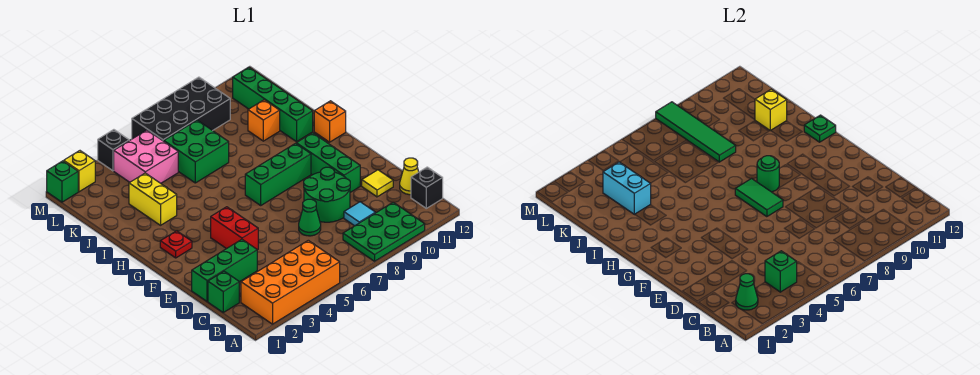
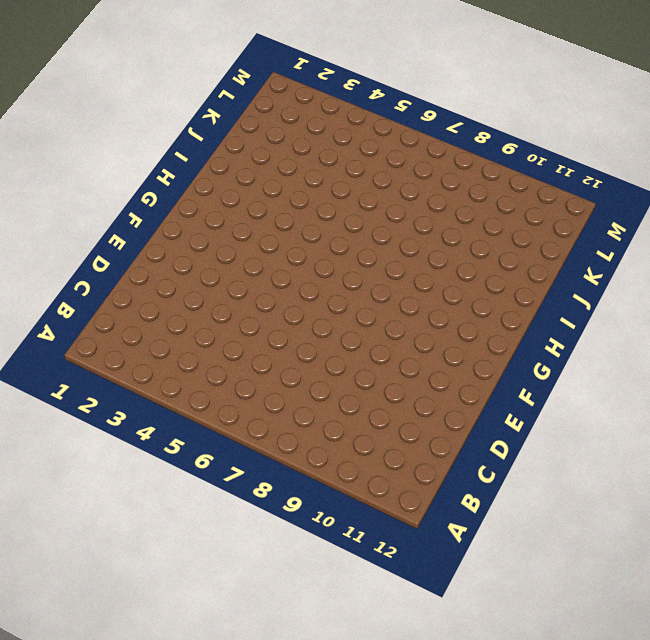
none -> orange brick A2:B5 level 1
none -> green plate A8:B10 level 1
none -> black brick B12 level 1
none -> green brick C1 level 1

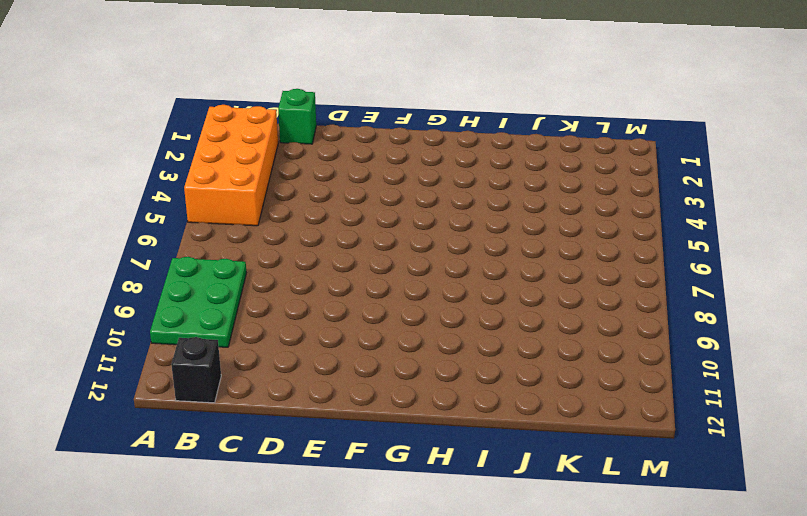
none -> cyan tile C9 level 1
none -> yellow cone C12 level 1
none -> green brick D1:D3 level 1
none -> green cone D7 level 1

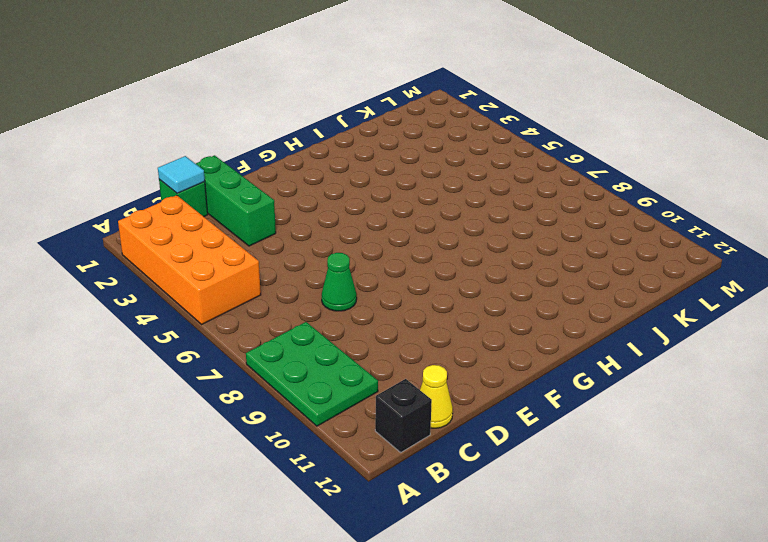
cyan tile C1 level 2 -> cyan tile C9 level 1
none -> green round brick D8:E9 level 1
none -> yellow tile D11 level 1
none -> red brick E4:F4 level 1
none -> green brick E10:G10 level 1

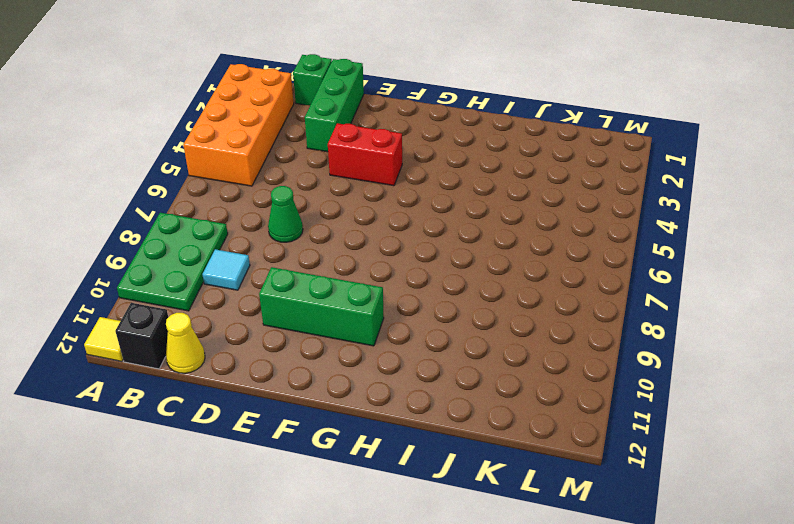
yellow tile A12 level 1 -> yellow tile D11 level 1
none -> green round brick D8:E9 level 1
none -> red plate G2 level 1
none -> green brick G7:G9 level 1
none -> orange brick H12 level 1

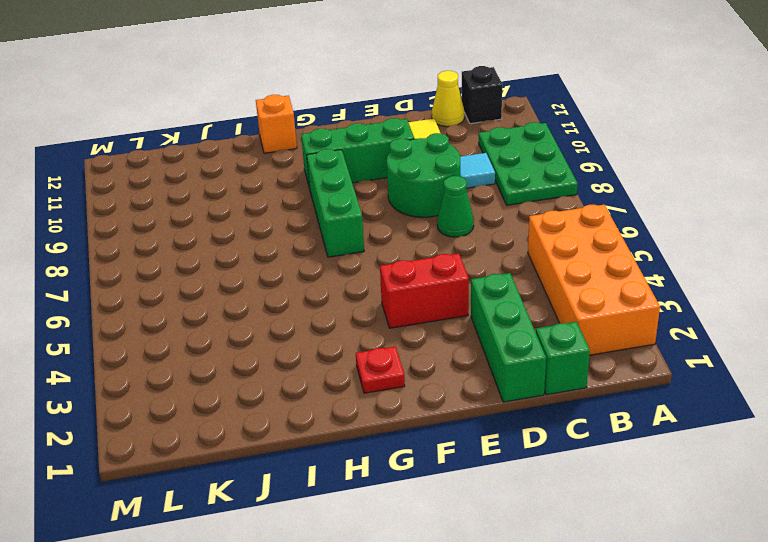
none -> yellow brick I3:J3 level 1
none -> green brick I11:L11 level 1
none -> green brick J6:K7 level 1
none -> orange brick J10 level 1

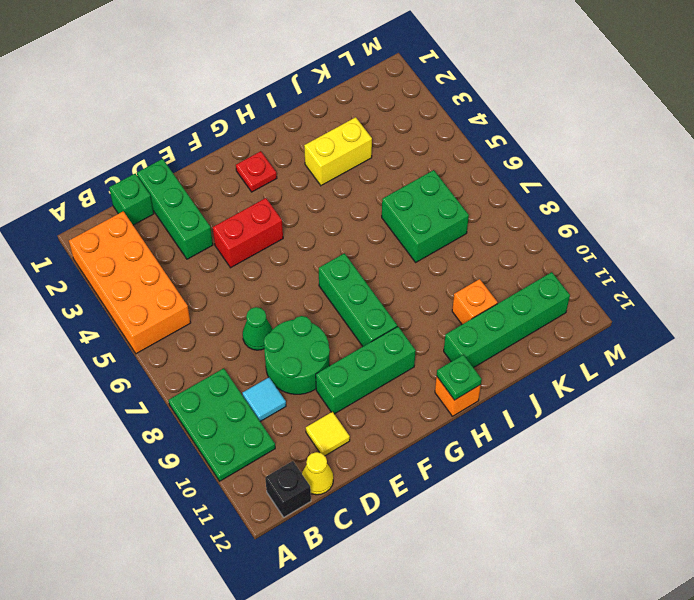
none -> pink brick K4:L5 level 1
none -> black brick L6:M9 level 1
none -> green brick M1 level 1
none -> yellow brick M2 level 1

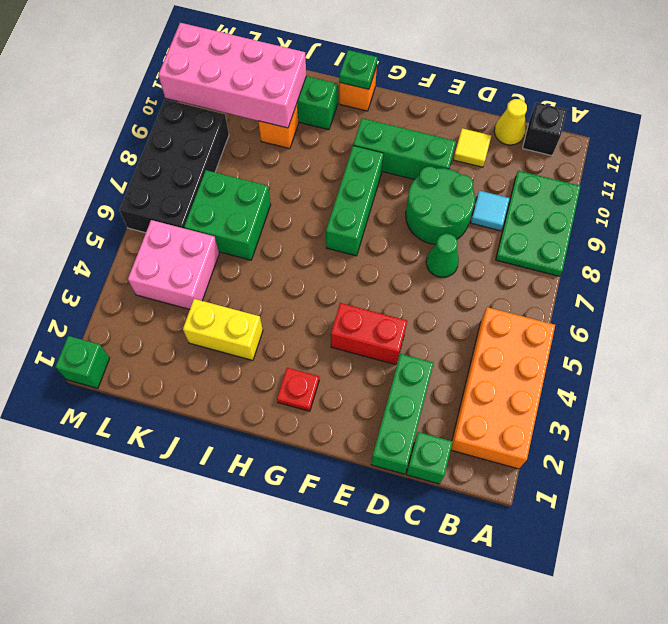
pink brick J10:M11 level 2 -> yellow brick J11 level 2
none -> yellow brick M2 level 1
none -> black brick M4 level 1
none -> green cone B2 level 2
none -> green brick B4 level 2

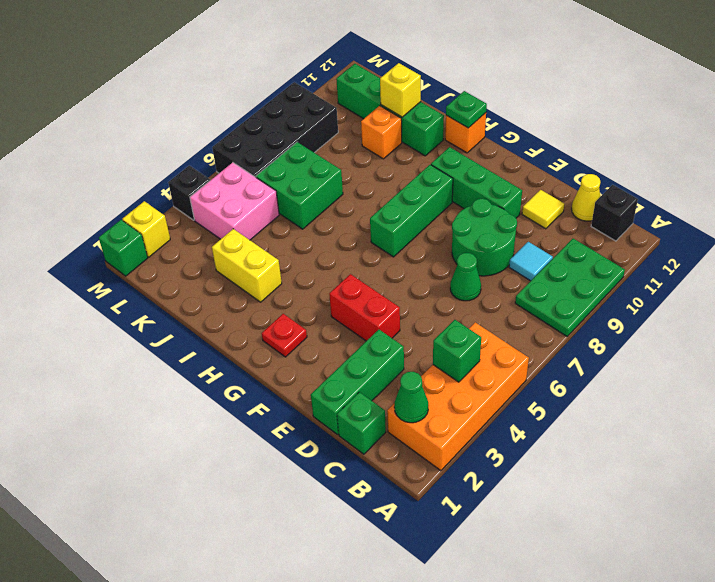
none -> green tile F7:G7 level 2
none -> green round brick G8 level 2
none -> cyan brick J3:K3 level 2
none -> green tile J8:M8 level 2

